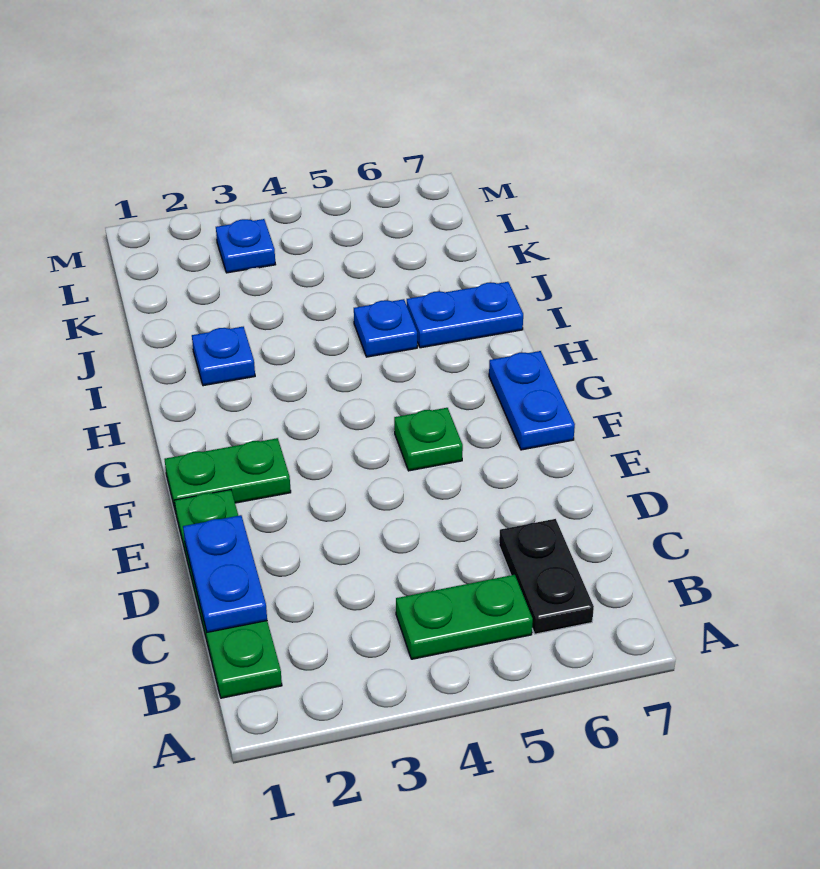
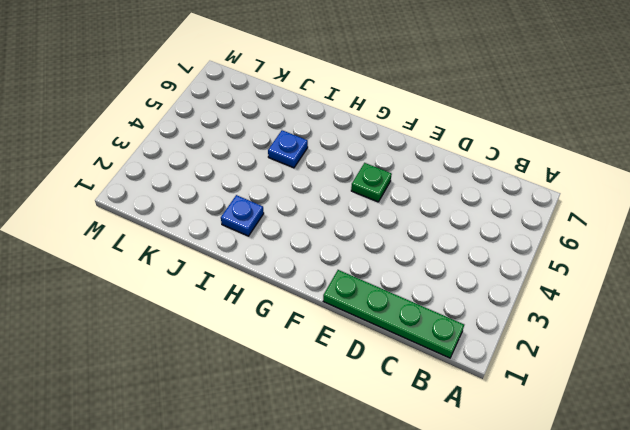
none -> green plate B4:B5 level 1
none -> black plate B6:C6 level 1

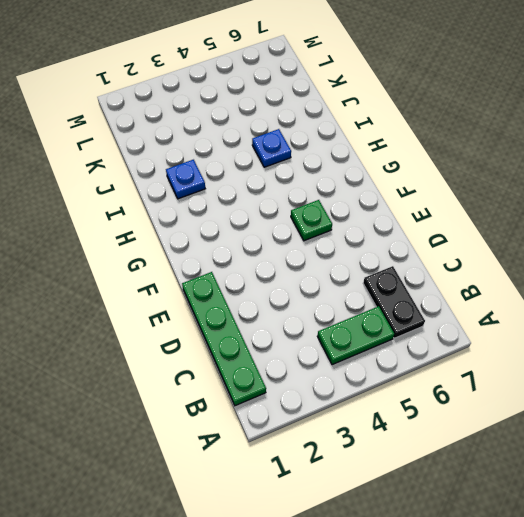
none -> green plate F1:F2 level 1
none -> blue plate F7:G7 level 1

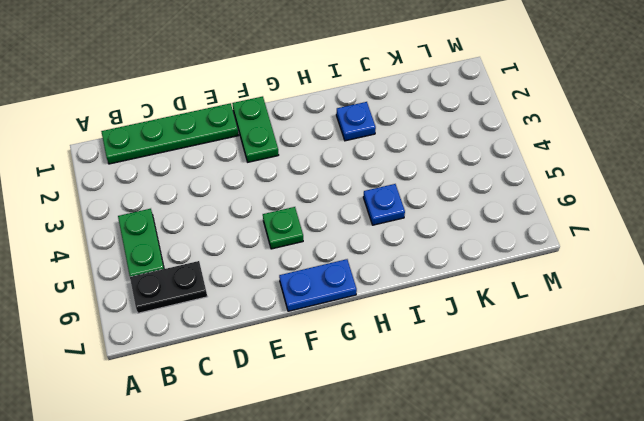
none -> blue plate I6:I7 level 1
none -> blue plate L3 level 1

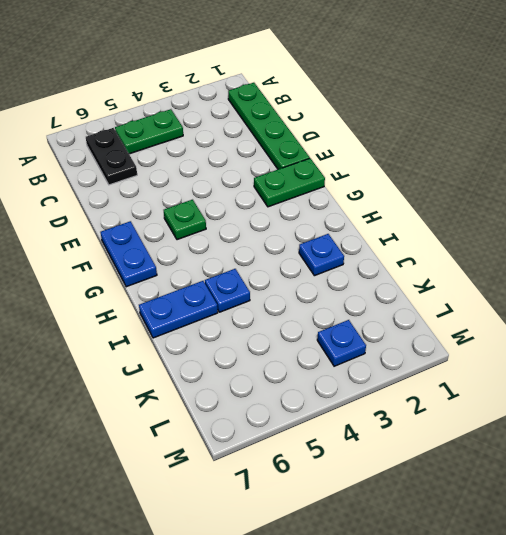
none -> blue plate C1:D1 level 2

